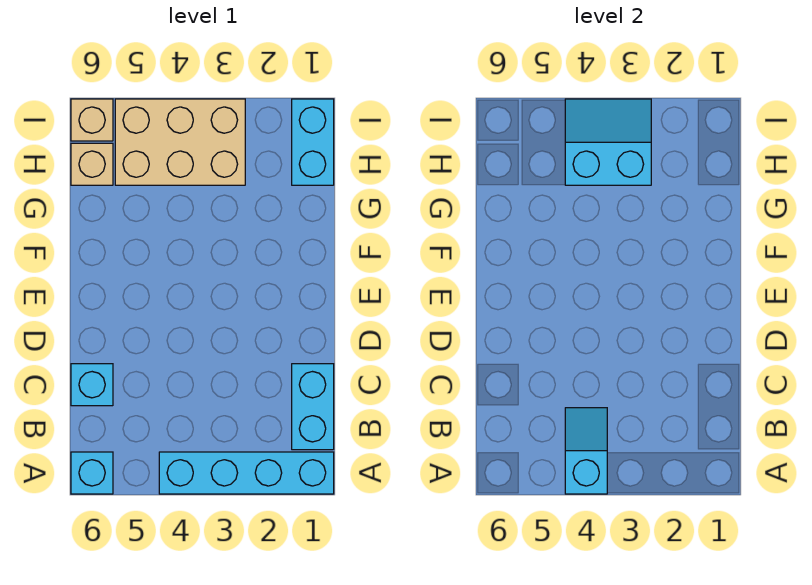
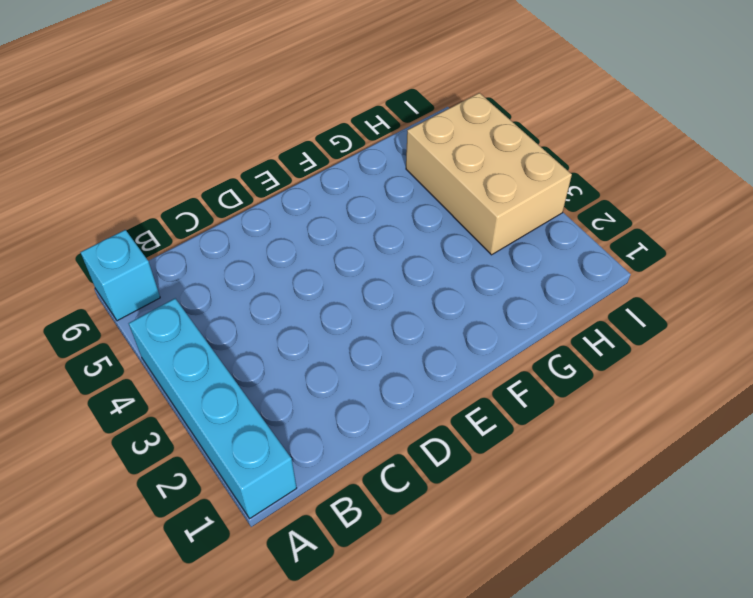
none -> cyan brick B1:C1 level 1
none -> cyan brick C6 level 1

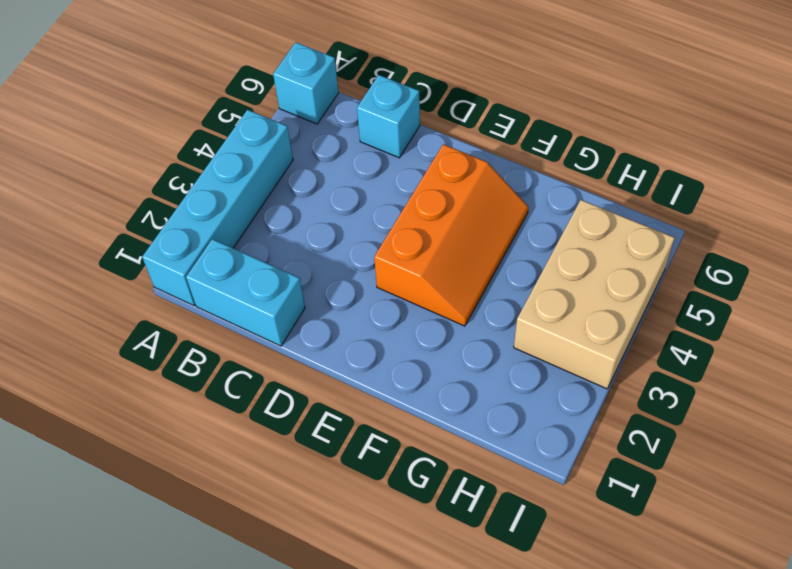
orange slope E3:F5 level 1 top E -> none
none -> cyan brick H1:I1 level 1
none -> tan brick H6 level 1

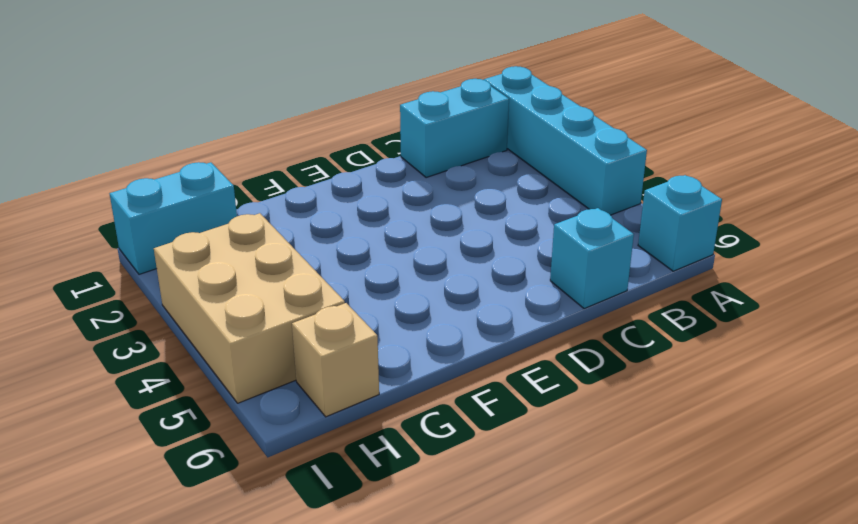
none -> tan brick I6 level 1
none -> cyan slope A4:B4 level 2 top A

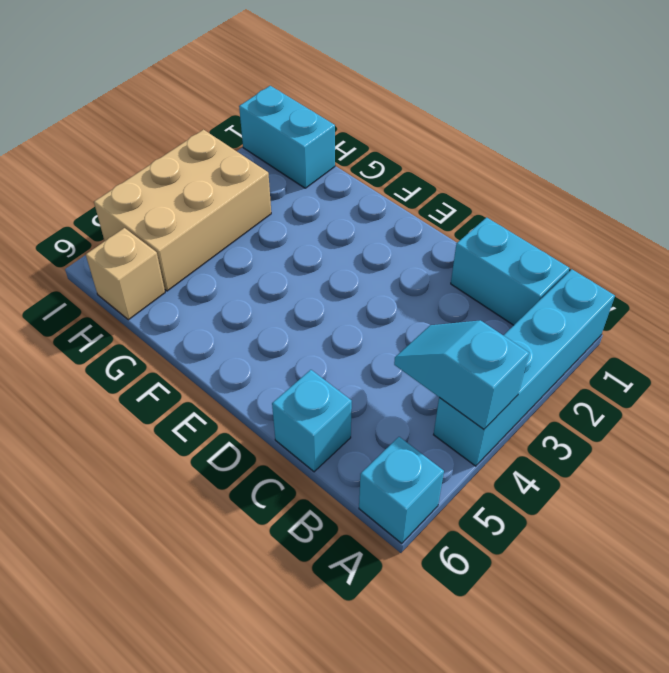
none -> tan brick I6 level 1
none -> cyan slope H3:I4 level 2 top H

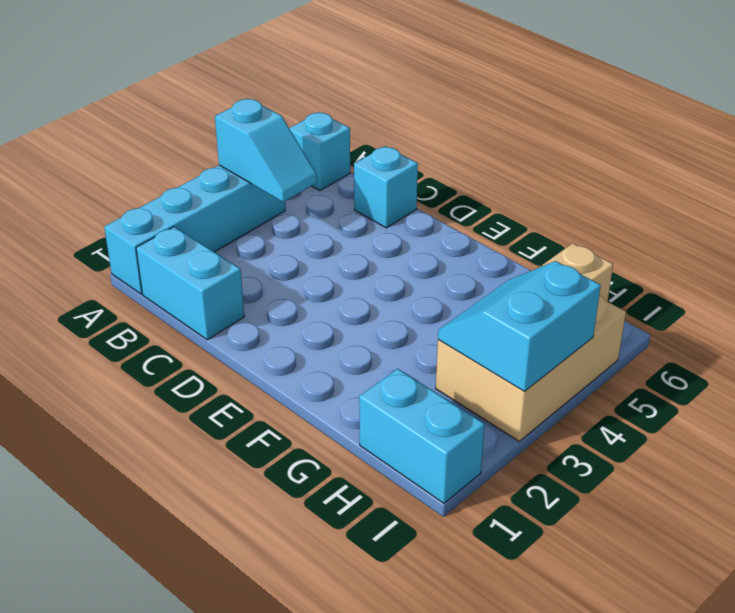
cyan slope H3:I4 level 2 top I -> cyan slope H3:I4 level 2 top H
none -> tan brick I6 level 1

